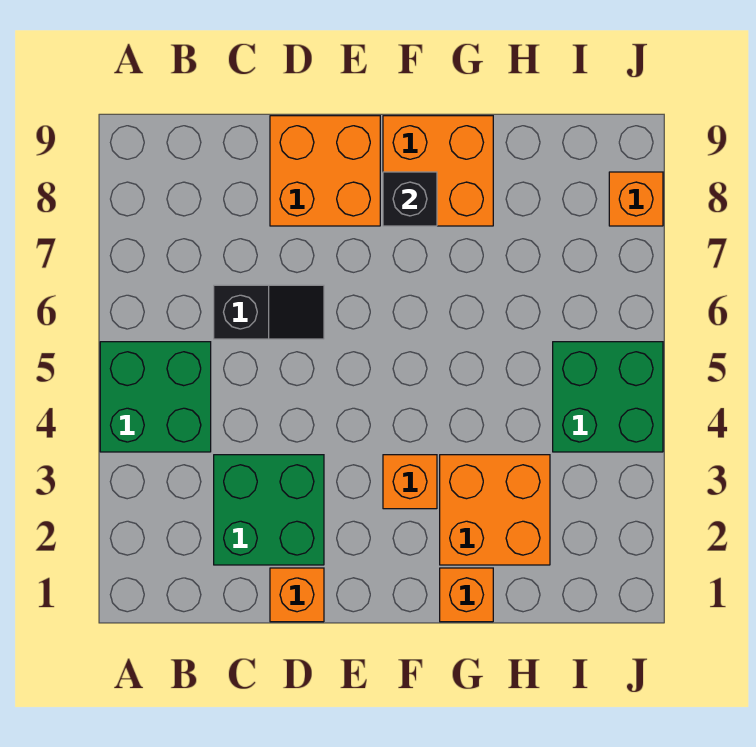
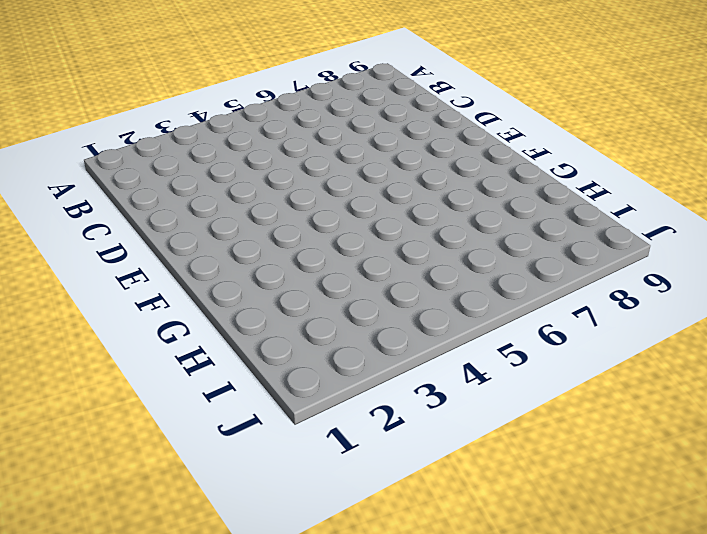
none -> green brick A4:B5 level 1
none -> green brick C2:D3 level 1
none -> black slope C6:D6 level 1 top C

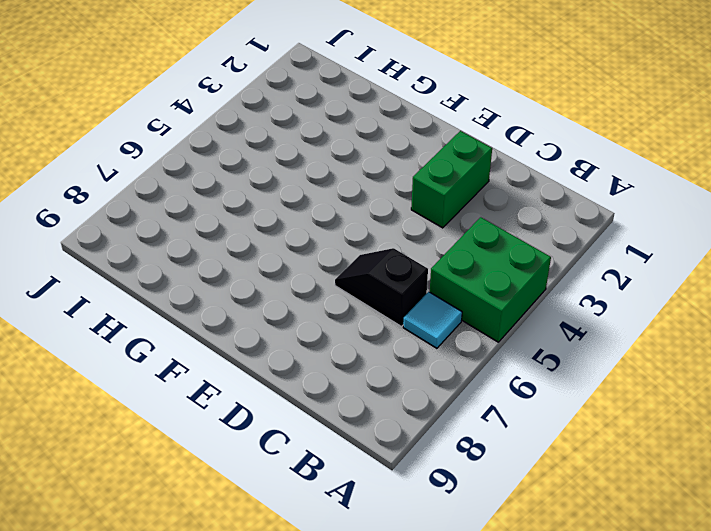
cyan tile B6 level 1 -> none
green brick D2:D3 level 1 -> green brick C2:D3 level 1
none -> orange brick D1 level 1
none -> orange brick D8:E9 level 1
none -> orange brick F3 level 1

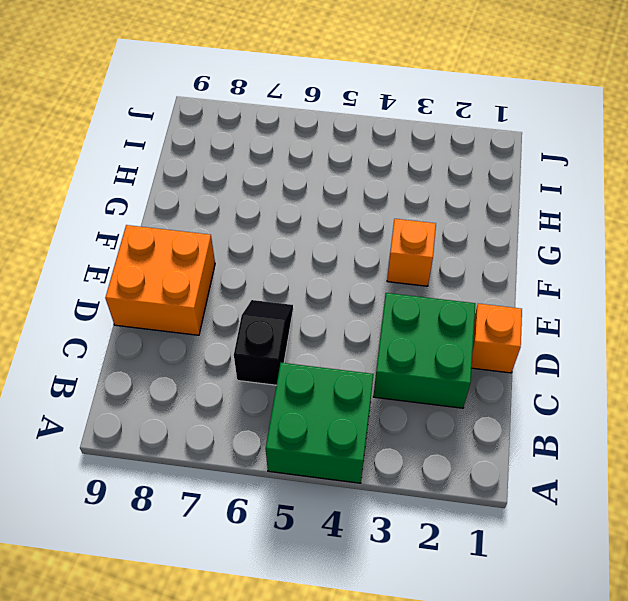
none -> orange brick F8:G9 level 1
none -> orange brick G1 level 1
none -> orange brick G2:H3 level 1

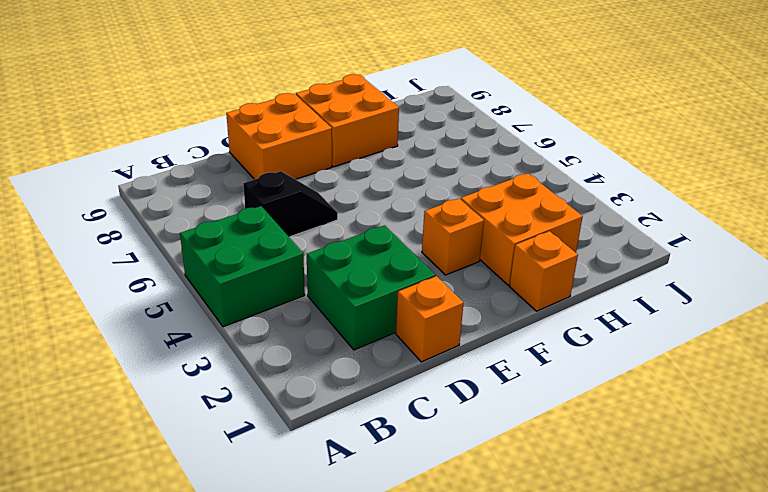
none -> green brick I4:J5 level 1
none -> orange brick J8 level 1
none -> black brick F8 level 2

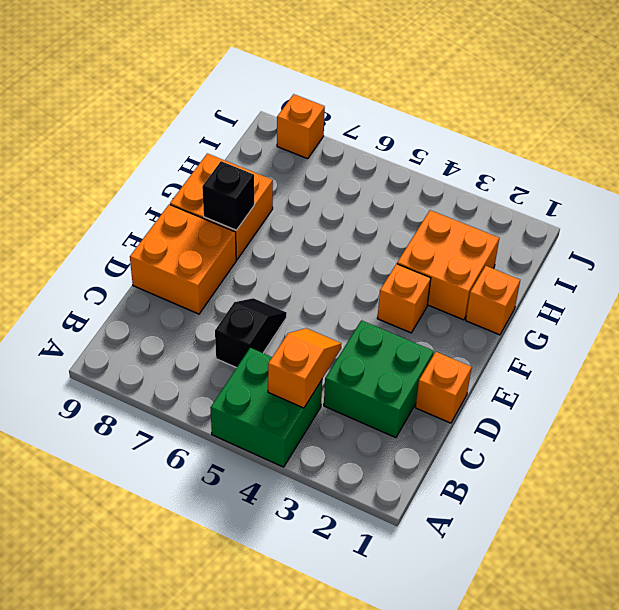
orange slope B4:C4 level 2 top B -> none
none -> green brick I4:J5 level 1

